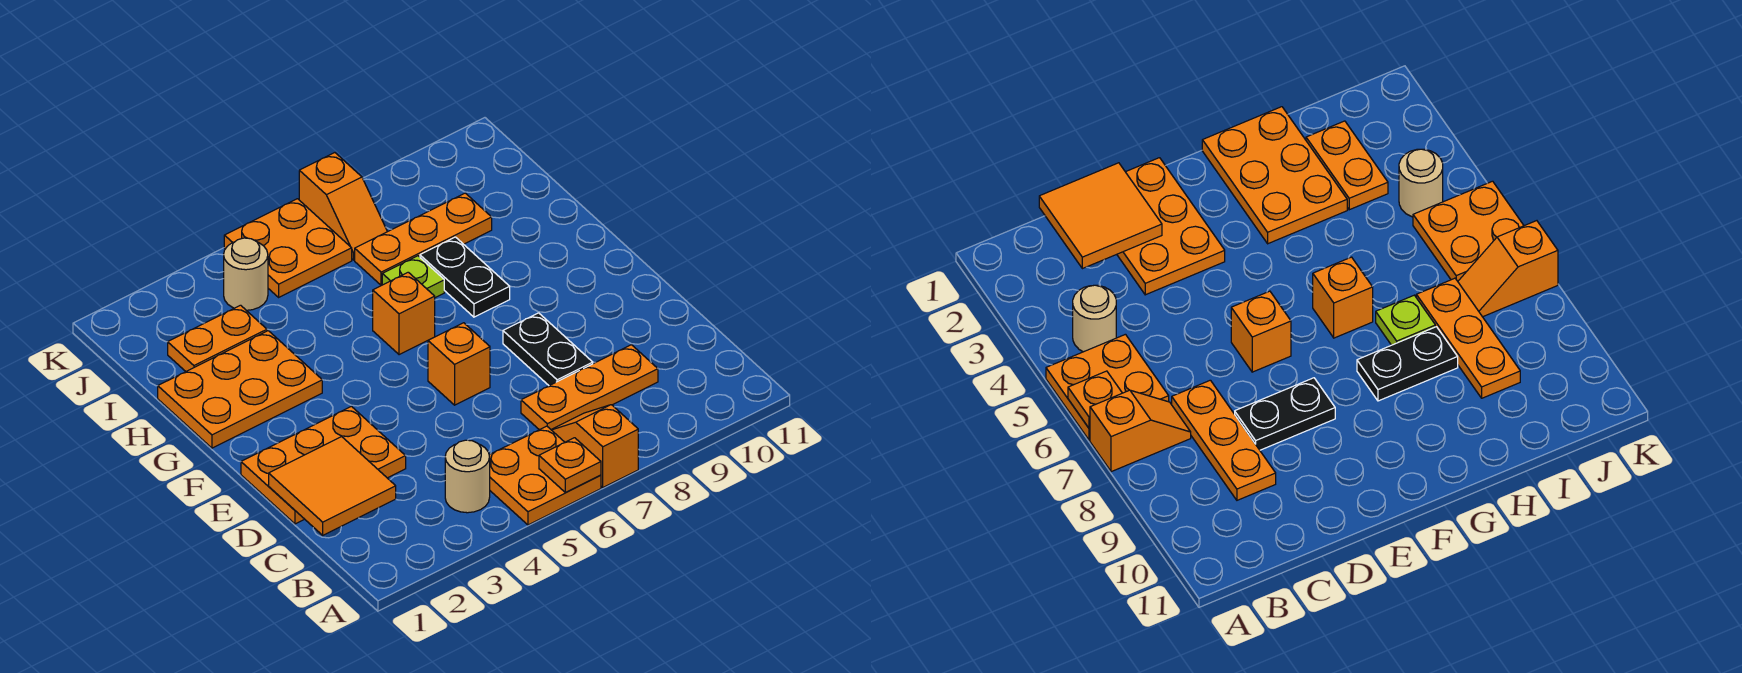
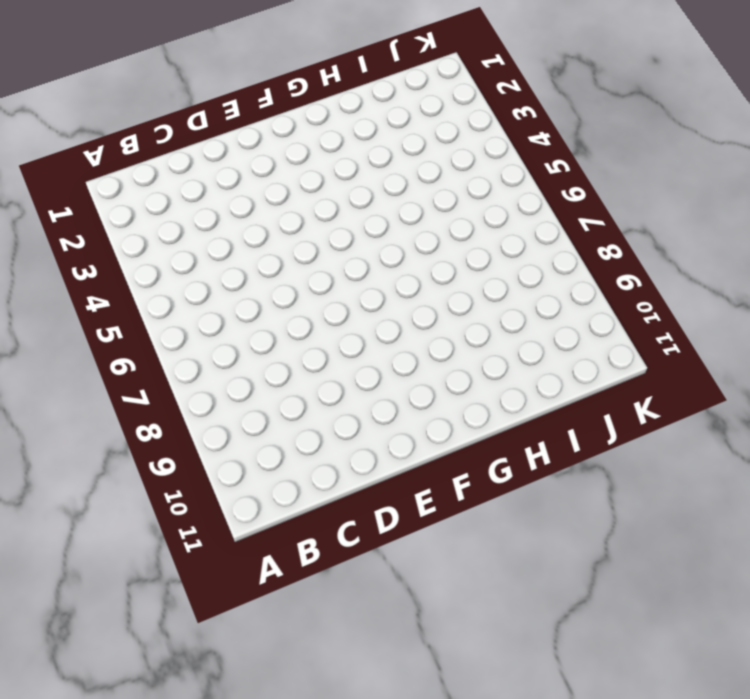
none -> orange plate A5:B6 level 1
none -> orange slope A7:B7 level 1 top A
none -> tan round brick B4 level 1

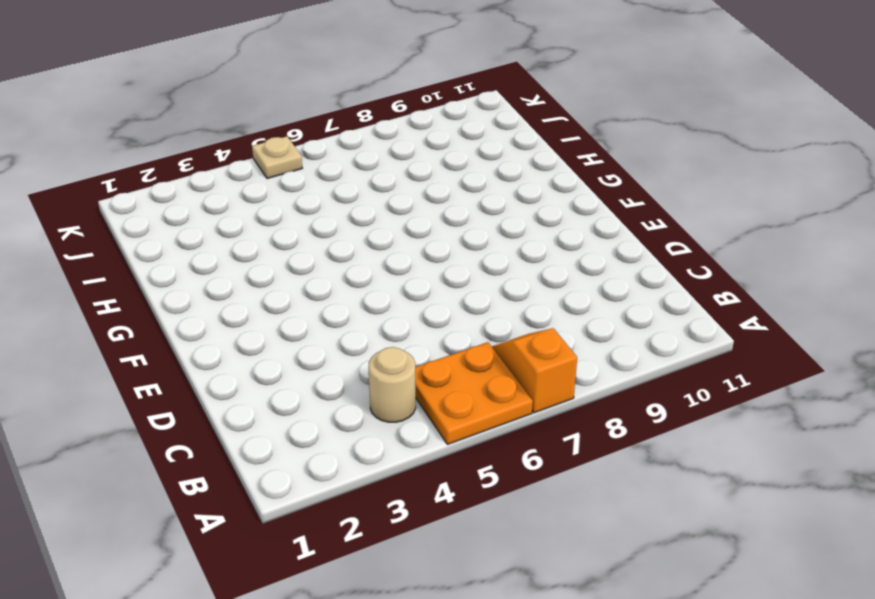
tan plate K5 level 1 -> orange plate J5:K6 level 1
none -> orange plate C7:C9 level 1
none -> orange plate D1:E3 level 1
none -> black plate D8:E8 level 1

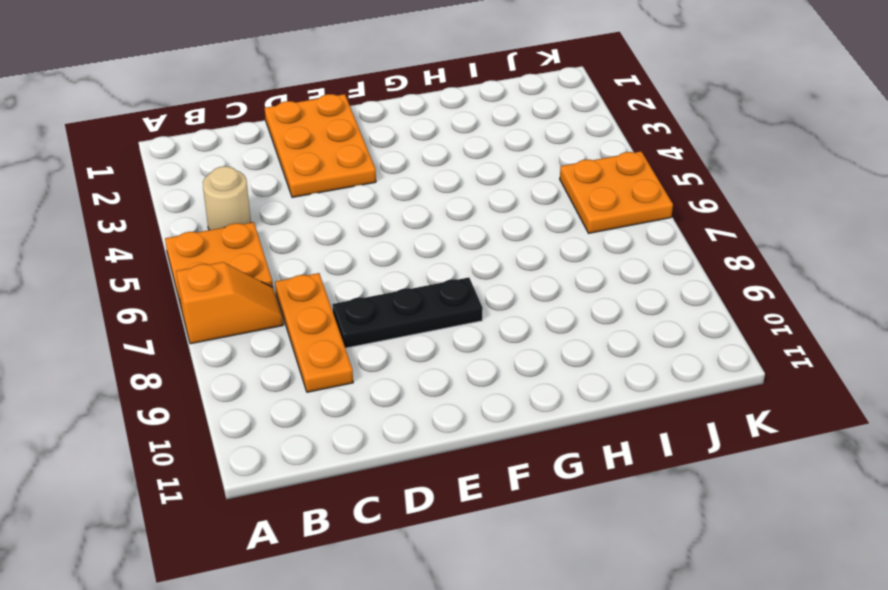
black plate D8:F8 level 1 -> black plate D8:E8 level 1
none -> orange brick E6 level 1
none -> orange plate G1:H3 level 1
none -> orange brick G6 level 1

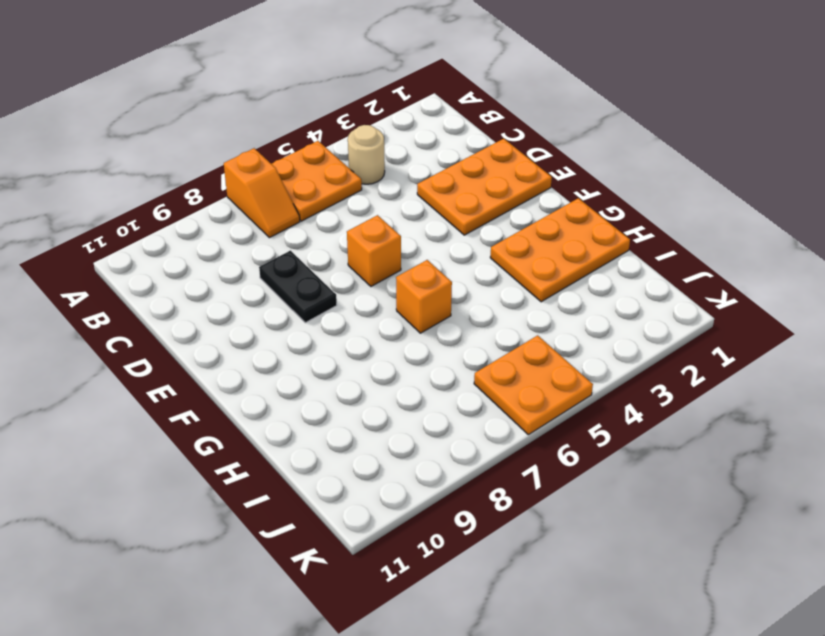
none -> orange plate C7:C9 level 1
none -> black plate G8:H8 level 1
none -> lime plate H7 level 1

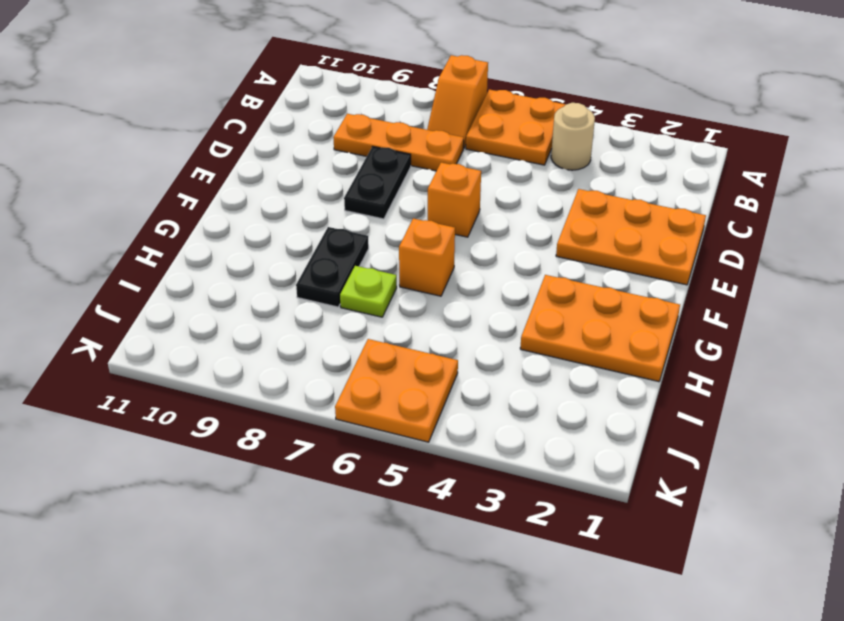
none -> orange plate I2:I3 level 1
none -> orange plate I7:I9 level 1
none -> tan round brick J4 level 1

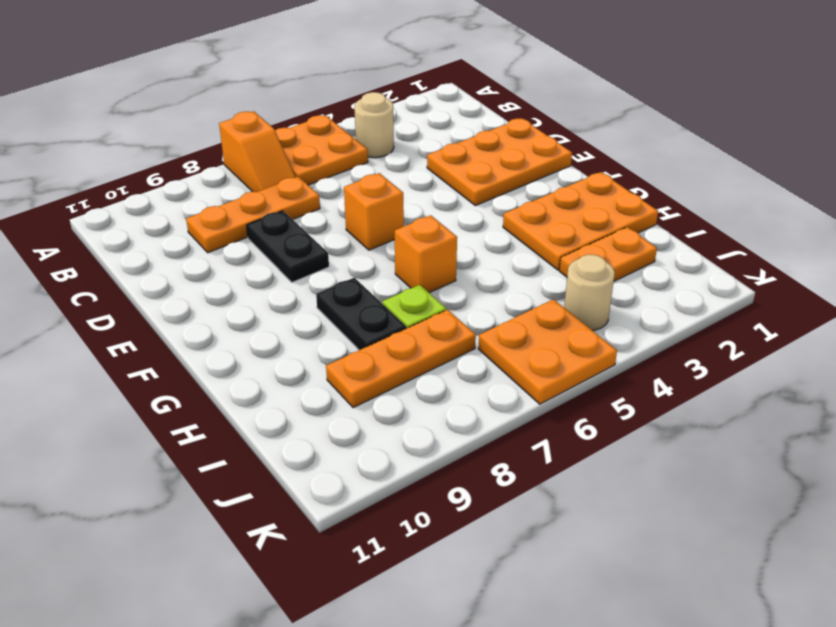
none -> orange slope J7:K7 level 1 top K
none -> orange plate A6 level 2
none -> orange tile C1:D2 level 2

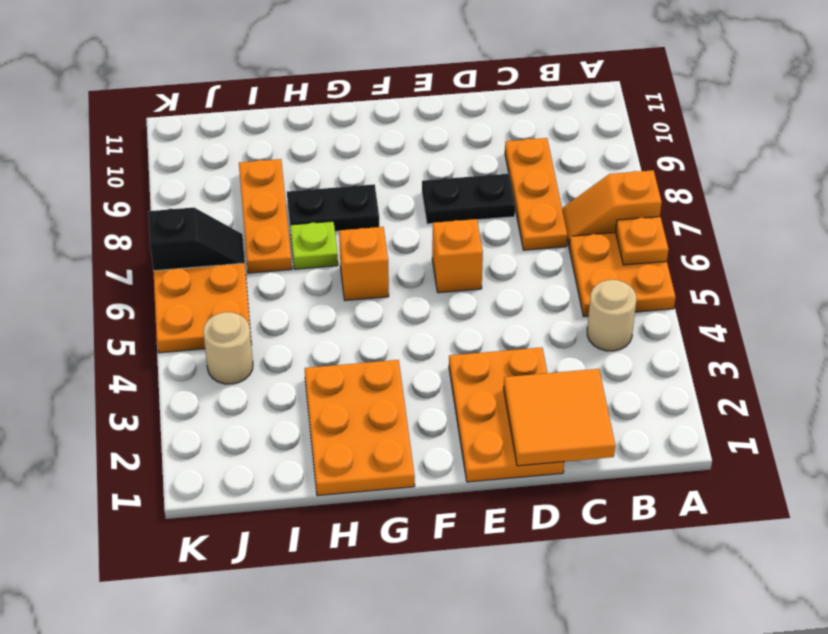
black slope J7:K7 level 1 top K -> orange slope J7:K7 level 1 top K
none -> orange plate I2:I3 level 1

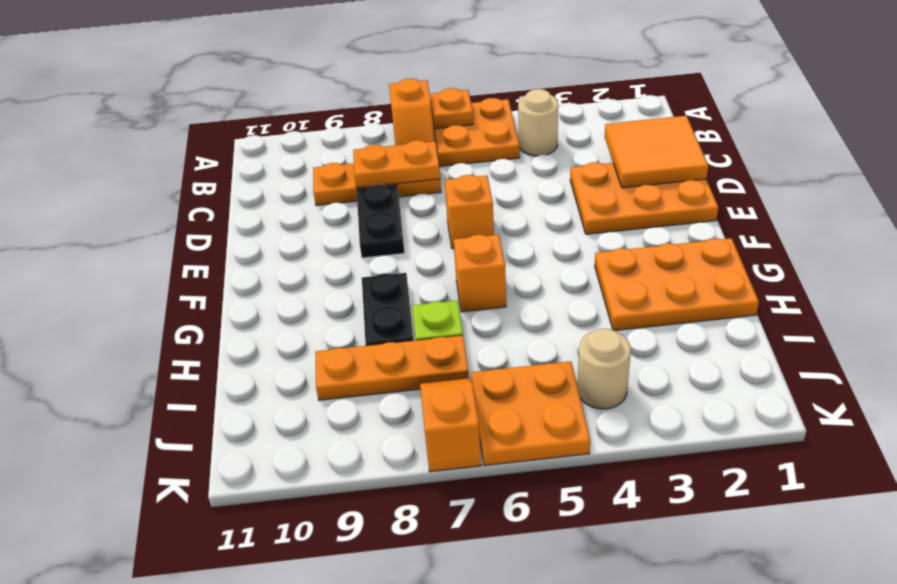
orange plate C7:C8 level 2 -> orange plate I2:I3 level 1

